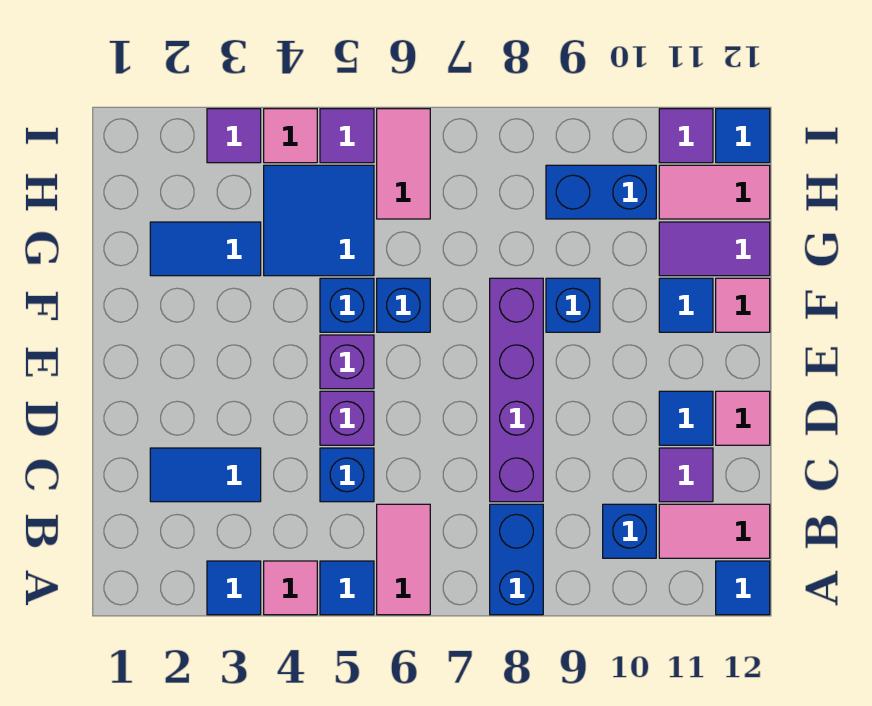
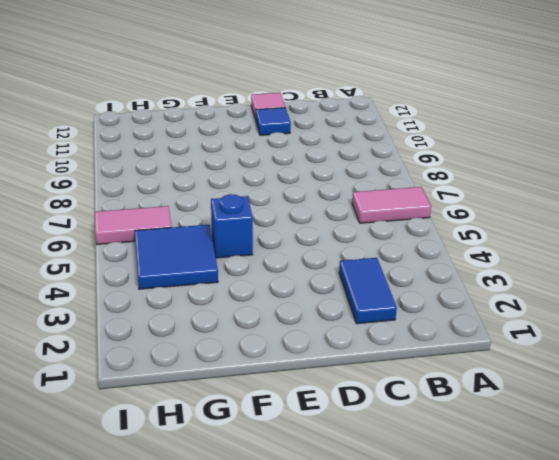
none -> blue tile A3 level 1
none -> pink tile A4 level 1
none -> blue tile A5 level 1
none -> blue brick A8:B8 level 1

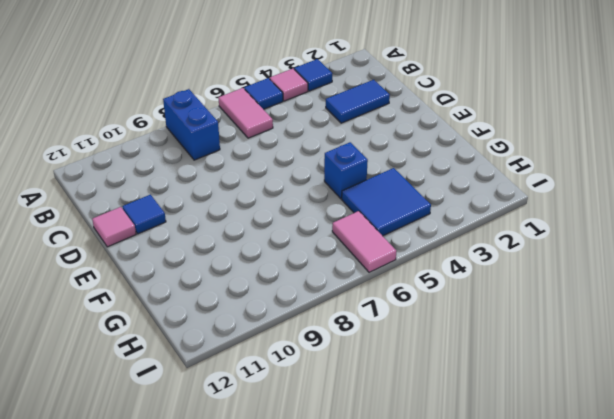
none -> blue tile A12 level 1
none -> blue brick B10 level 1
none -> pink tile B11:B12 level 1
none -> blue brick C5 level 1

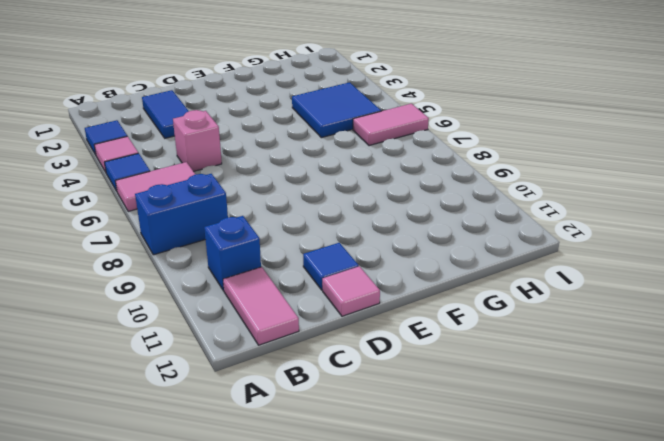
pink brick C5 level 1 -> blue brick C5 level 1
none -> blue tile A12 level 1
none -> purple brick C8:F8 level 1
none -> purple tile C11 level 1
none -> purple brick D5 level 1

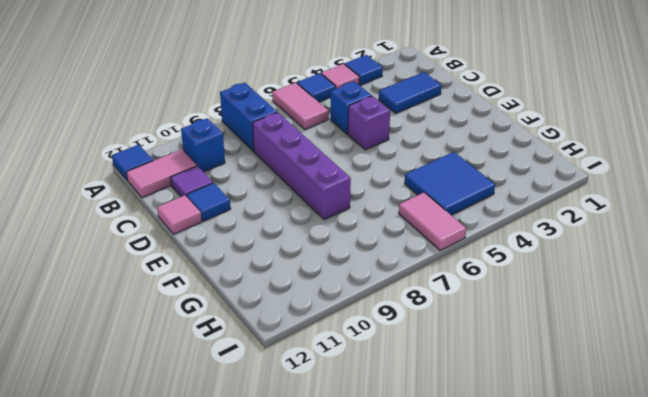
none -> purple brick E5 level 1
none -> blue brick F5 level 1
none -> blue brick F6 level 1
none -> blue brick F9 level 1

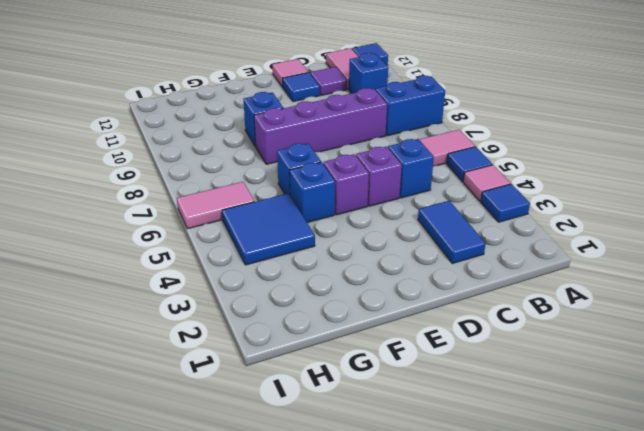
none -> blue tile F11 level 1
none -> pink tile F12 level 1
none -> blue tile G2:G3 level 1
none -> purple tile G11:G12 level 1

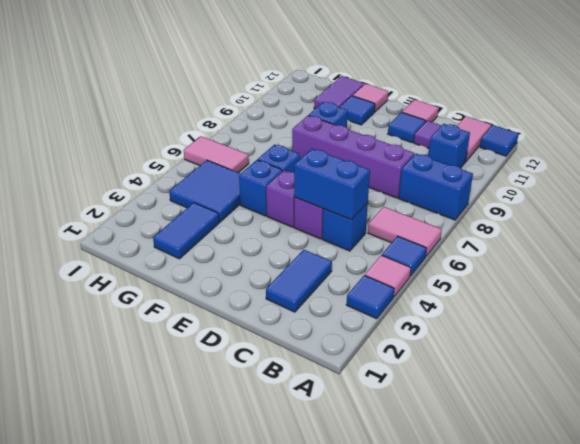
blue brick C5:D5 level 2 -> blue brick H9:H10 level 1
none -> pink tile H11:H12 level 1
none -> purple tile I3 level 1
none -> pink tile I4 level 1
none -> purple tile I5 level 1

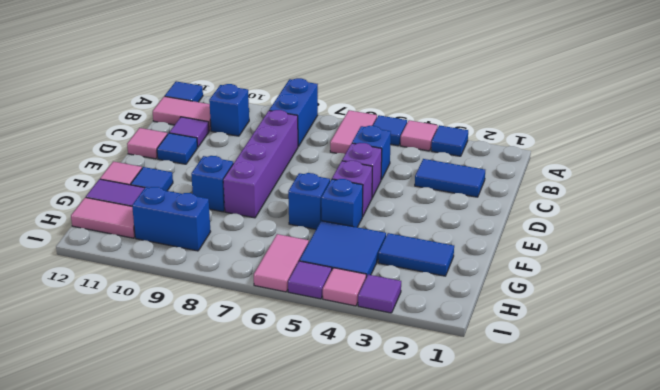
none -> purple tile I11 level 1
none -> blue tile I12 level 1

